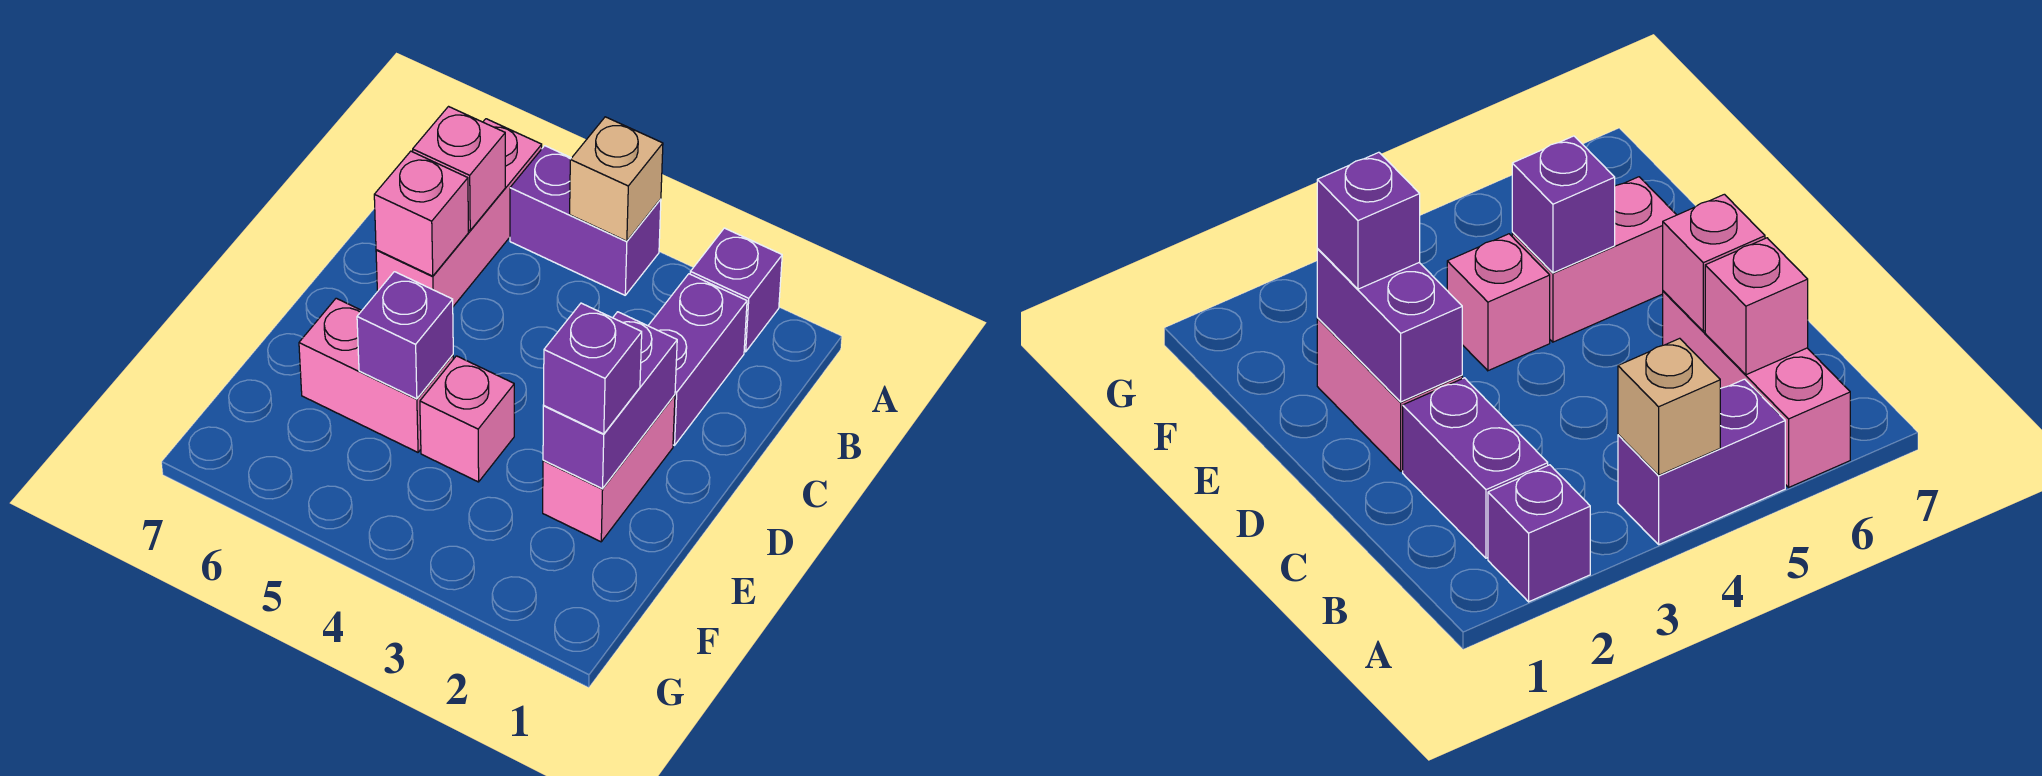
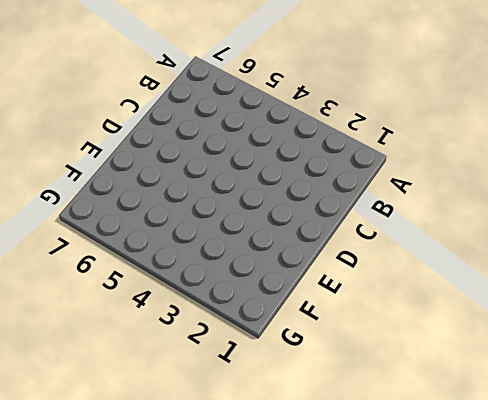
none -> purple brick A2 level 1
none -> purple brick A4:A5 level 1
none -> pink brick A6:C6 level 1

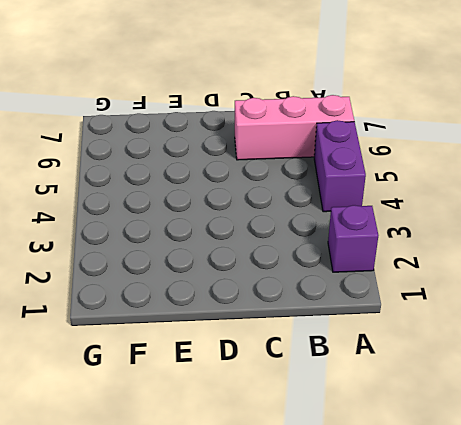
none -> purple brick B2:C2 level 1
none -> pink brick D2:E2 level 1
none -> pink brick E4 level 1

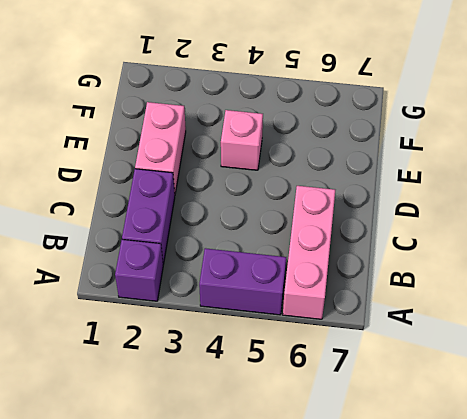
none -> pink brick E5:E6 level 1
none -> tan brick A4 level 2
none -> pink brick B6 level 2

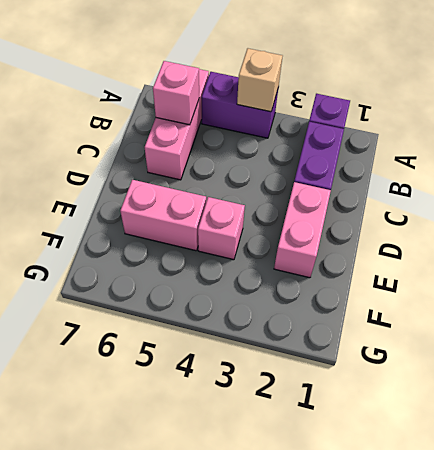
none -> pink brick C6 level 2
none -> purple brick D2:E2 level 2
none -> purple brick E5 level 2

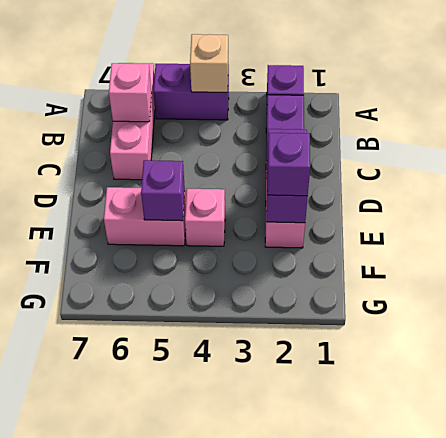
none -> pink brick C6 level 2

